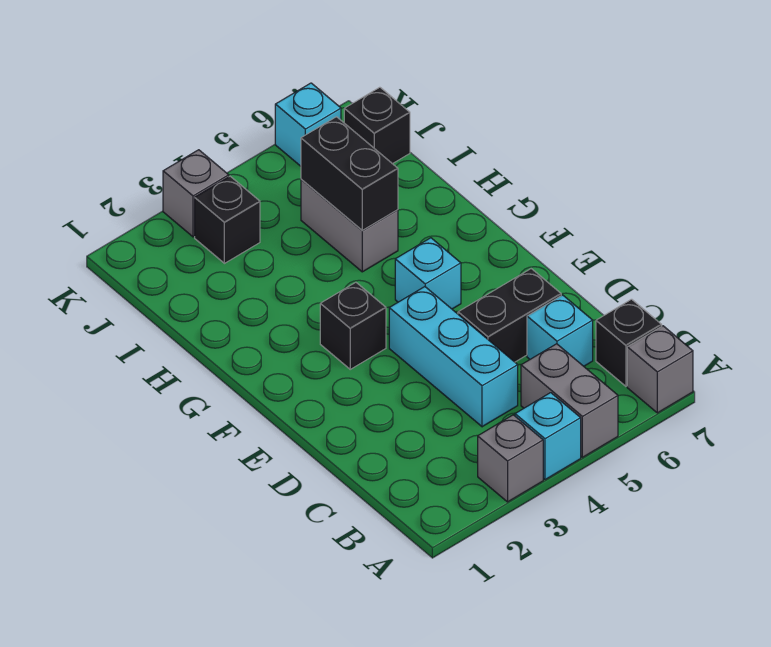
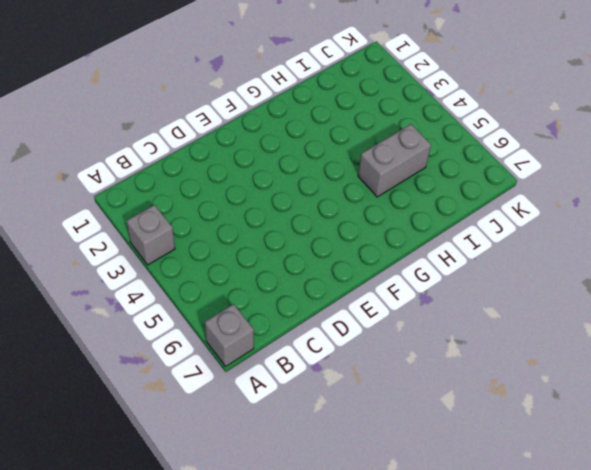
none -> cyan brick A4 level 1
none -> grey brick A5:B5 level 1
none -> black brick B7 level 1

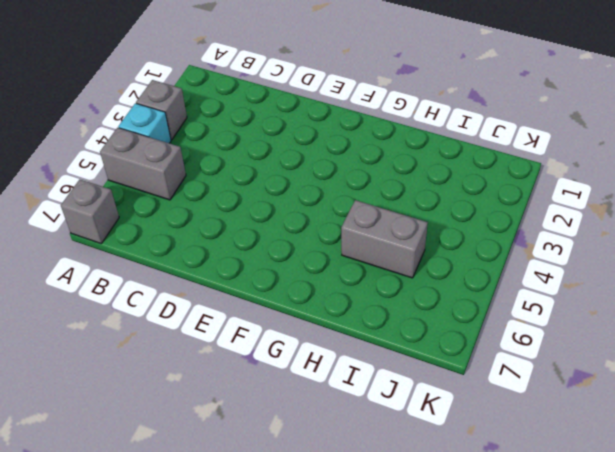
none -> black brick B7 level 1
none -> cyan brick C4:E4 level 1
none -> cyan brick C6 level 1

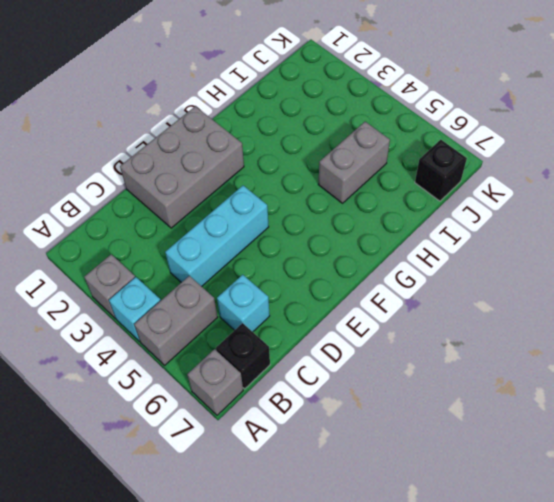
grey brick D1:F2 level 1 -> none
none -> black brick D5:D6 level 1
none -> black brick F3 level 1
none -> cyan brick F5 level 1

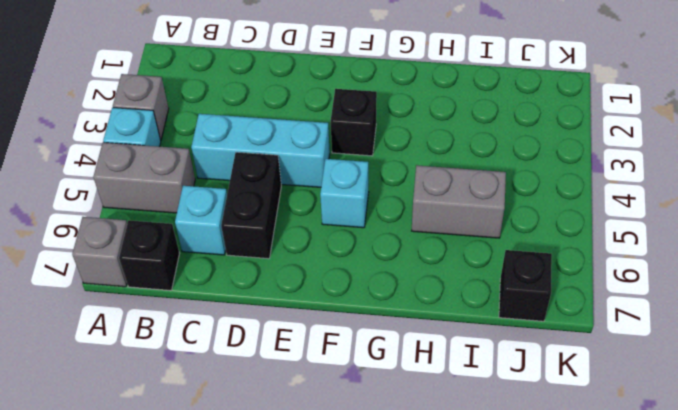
none -> black brick J3 level 1
none -> grey brick K3 level 1
none -> cyan brick K6 level 1

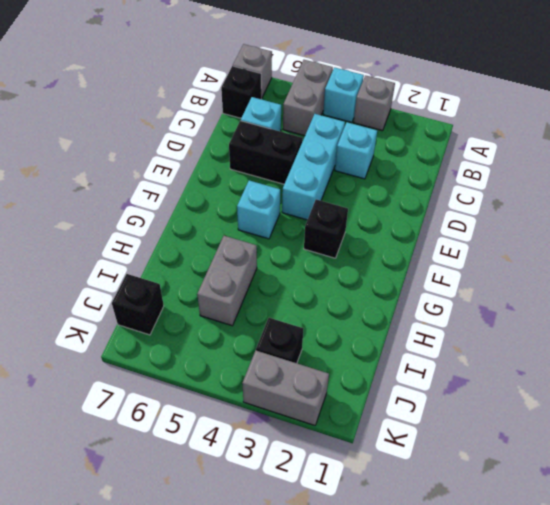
cyan brick C3 level 1 -> cyan brick K6 level 1
grey brick K2:K3 level 1 -> grey brick K3 level 1
none -> black brick H5:I5 level 2

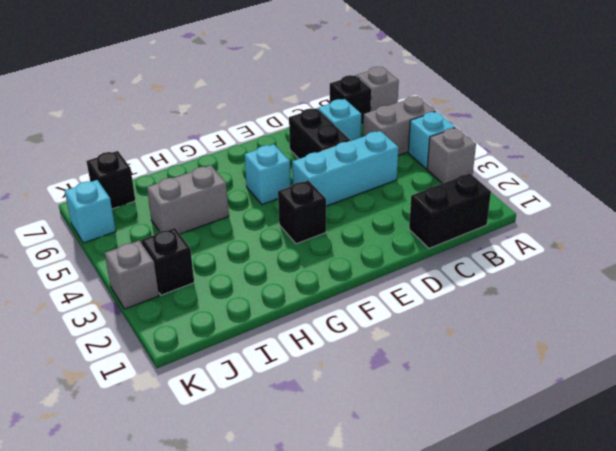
black brick B1:C1 level 1 -> black brick H5:I5 level 2

